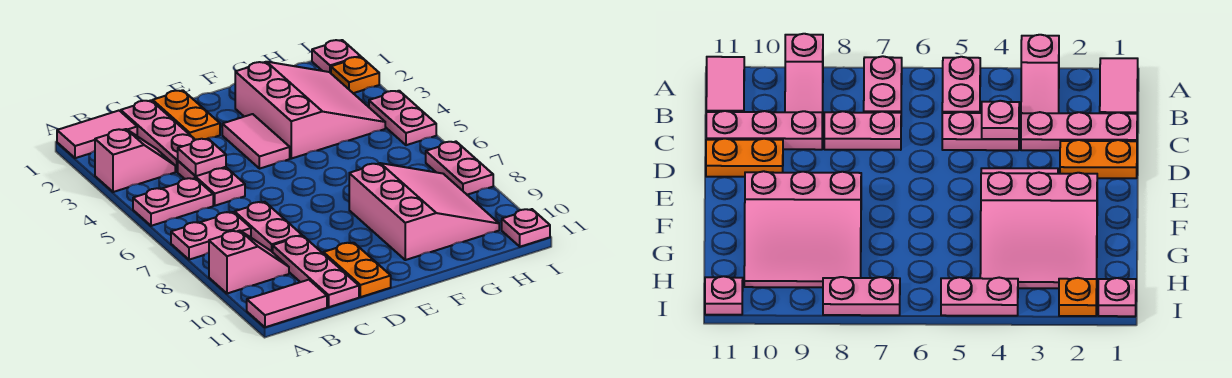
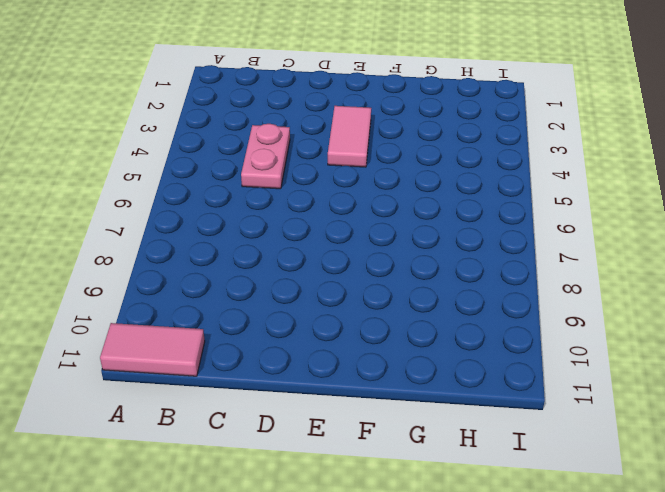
none -> pink tile A1:B1 level 1
none -> pink slope A3:B3 level 1 top A
none -> pink plate A5:B5 level 1

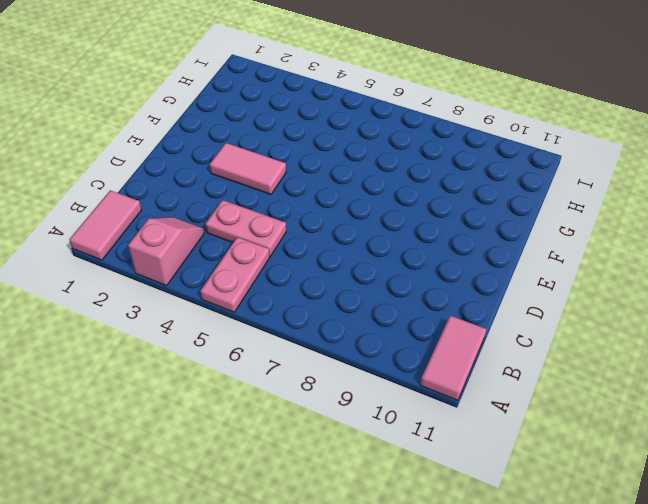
none -> pink plate A7:B7 level 1
none -> pink slope A9:B9 level 1 top A
none -> pink plate C1:C3 level 1

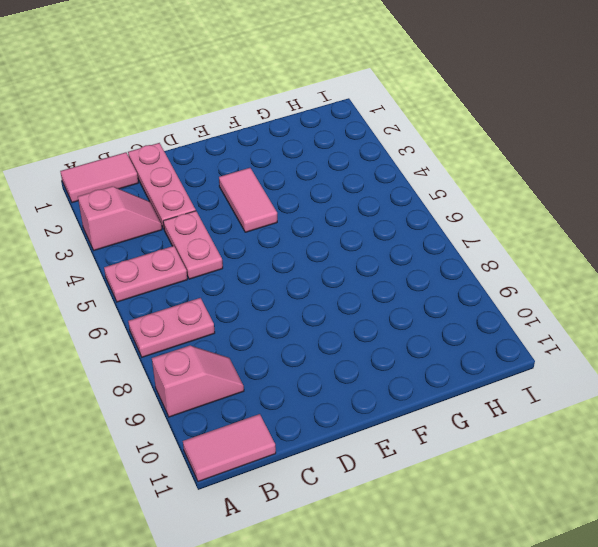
none -> pink plate C7:C8 level 1
none -> pink plate C9:C11 level 1
none -> orange plate D1:D2 level 1

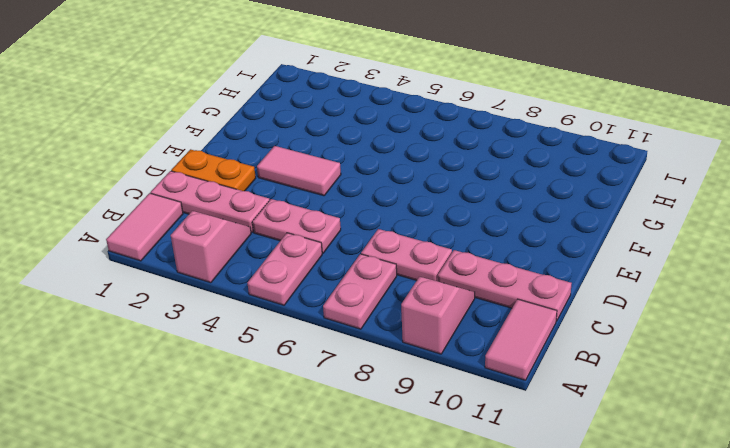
none -> orange plate D10:D11 level 1
none -> pink slope F2:H4 level 1 top F
none -> pink slope F8:H10 level 1 top F

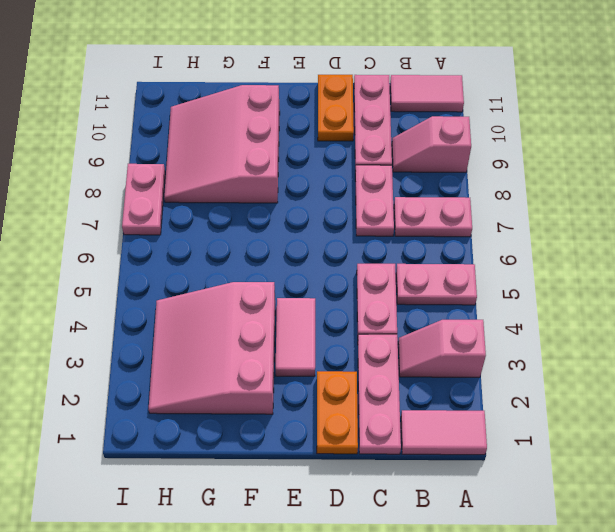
none -> pink plate I1 level 1
none -> orange plate I2 level 1
none -> pink plate I4:I5 level 1

